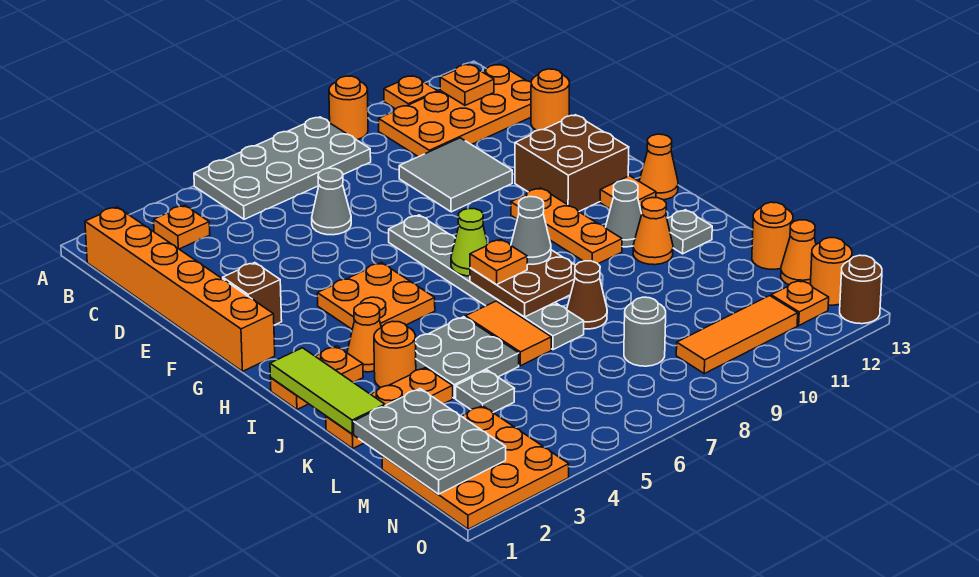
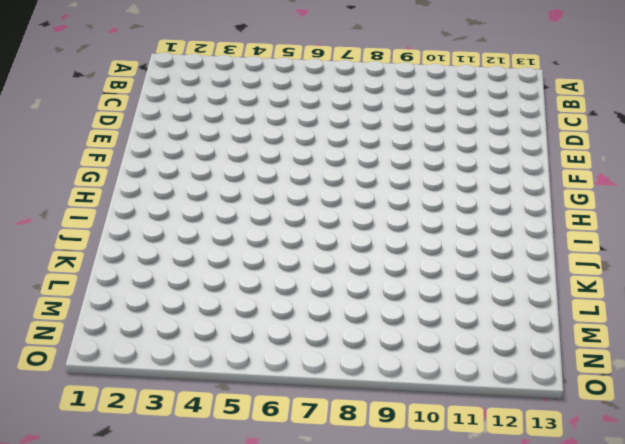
none -> grey plate A5:B8 level 1
none -> orange round brick A9 level 1
none -> orange plate A11 level 1
none -> orange brick B1:G1 level 1

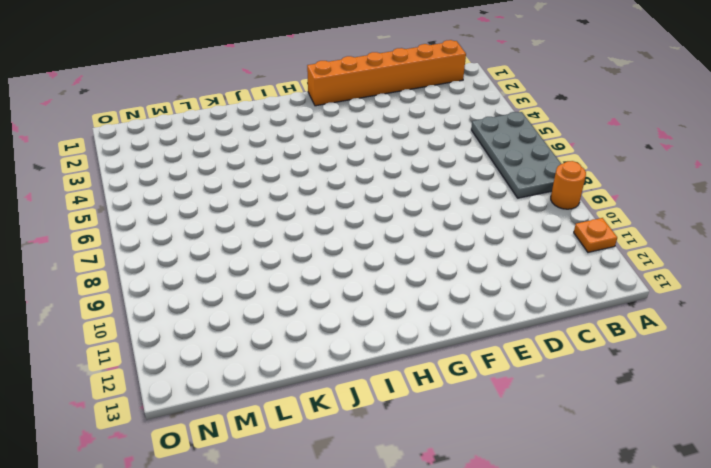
none -> orange plate B3 level 1
none -> orange plate B10:C13 level 1
none -> grey cone D6 level 1
none -> grey tile D9:E10 level 1

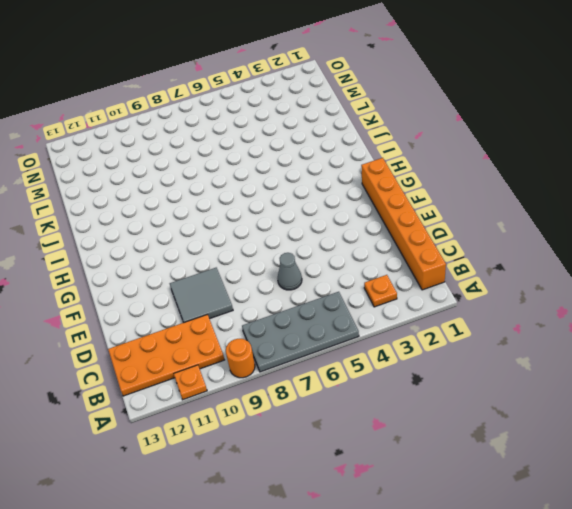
none -> orange round brick D13 level 1
none -> brown brick F2 level 1
none -> grey plate F7:K7 level 1
none -> brown brick F11:G12 level 1

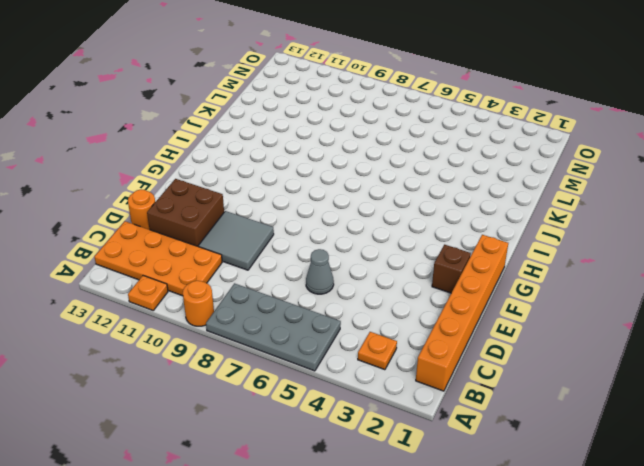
brown brick D11:E12 level 1 -> brown brick F11:G12 level 1
none -> grey plate F7:K7 level 1
none -> orange plate G4:H5 level 1
none -> orange plate G10:I10 level 1
none -> orange tile H12 level 1

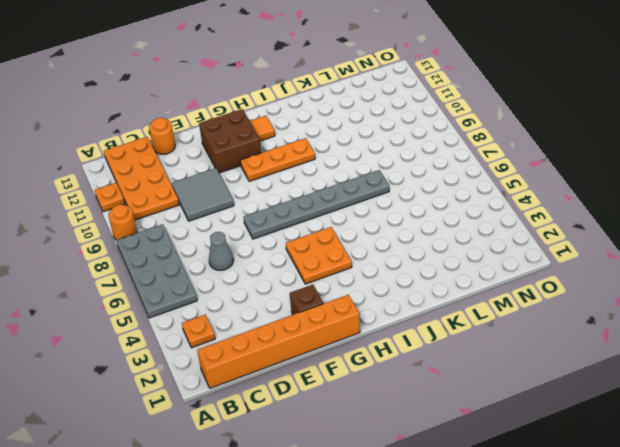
none -> orange cone H13 level 1
none -> orange plate I1:I2 level 1
none -> orange cone I3 level 1
none -> grey cone I11 level 1

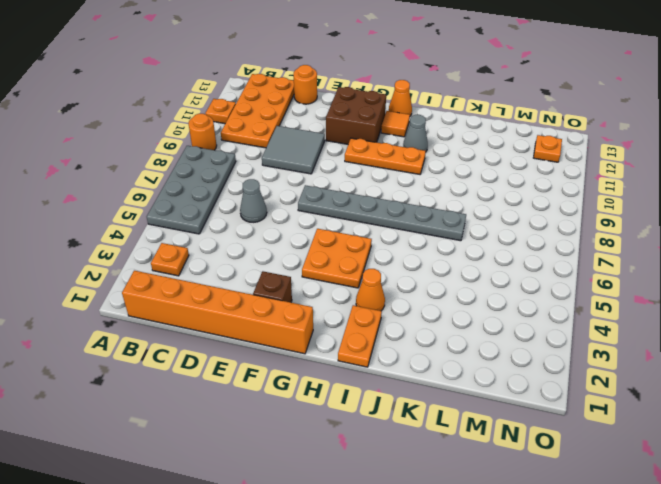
none -> orange round brick J3 level 1
none -> grey plate J4:K5 level 1
none -> orange tile J6:K6 level 1
none -> orange cone J11 level 1

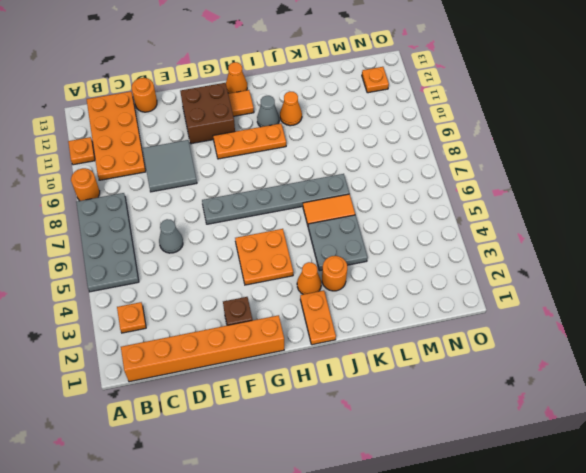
none -> grey plate J12 level 1
none -> orange plate K1:K3 level 1
none -> brown cone K8 level 1
none -> grey plate L4 level 1

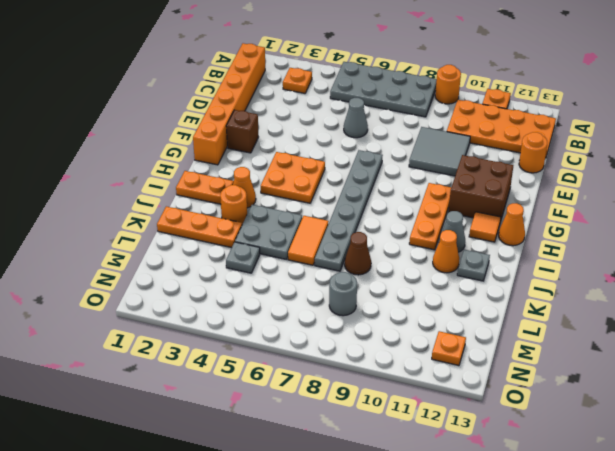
none -> orange round brick L13 level 1
none -> orange plate M1:O3 level 1
none -> orange cone M13 level 1
none -> orange tile N9:N11 level 1

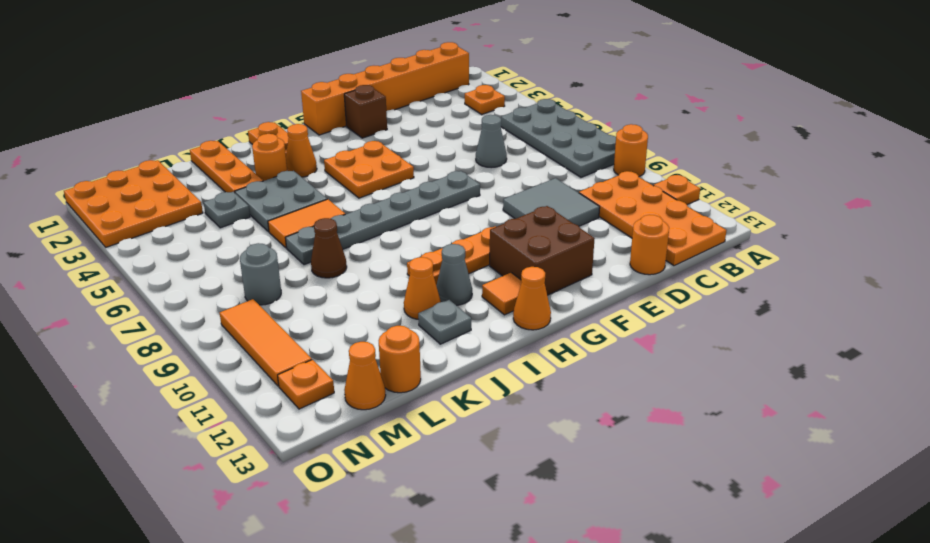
none -> orange round brick N13 level 1
none -> brown round brick O13 level 1
none -> orange plate B12 level 2
none -> lime cone H7 level 2

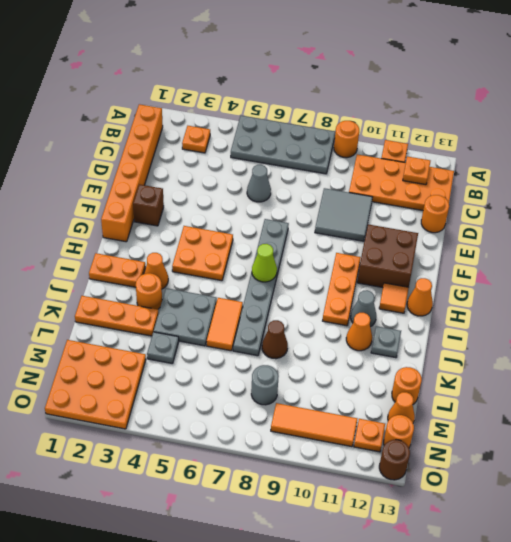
none -> lime tile I1:K1 level 2
none -> brown plate I7:J8 level 2
none -> grey plate L1:N2 level 2
none -> orange plate I7 level 3

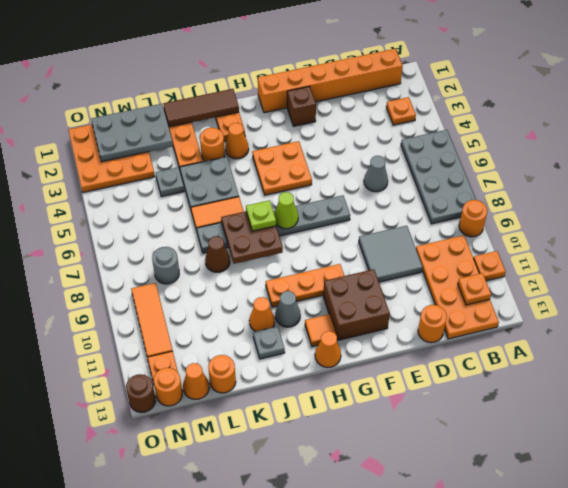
brown tile I1:K1 level 2 -> lime tile I1:K1 level 2
lime plate I7 level 3 -> orange plate I7 level 3
none -> grey cone I8 level 3

